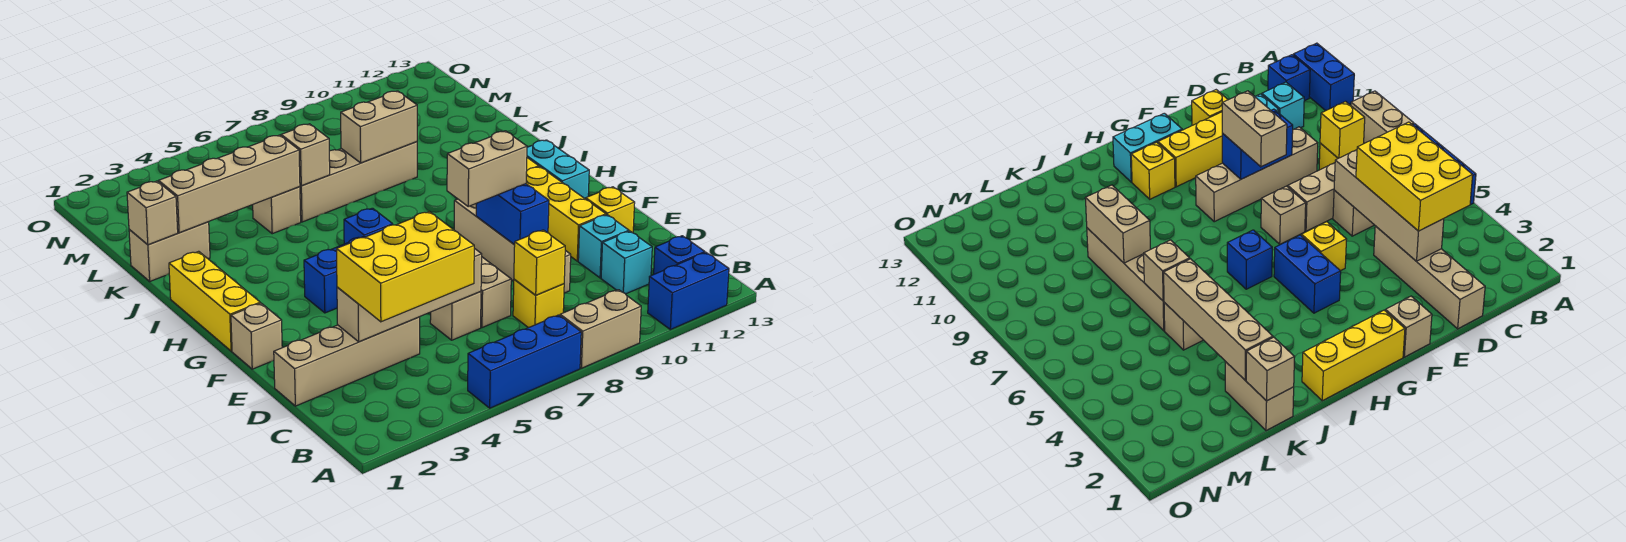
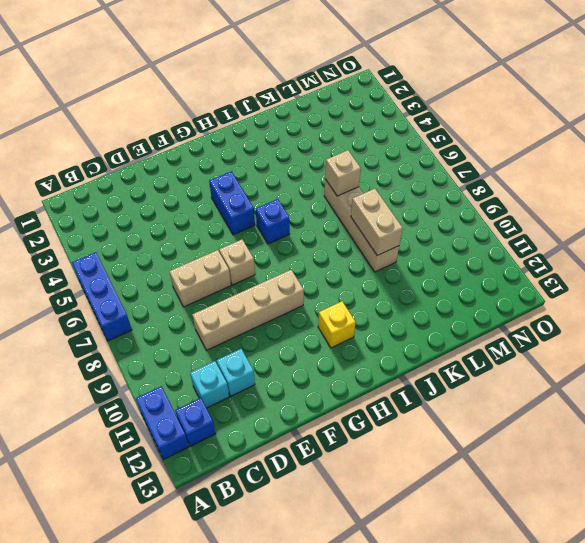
none -> tan brick A8:A9 level 1
none -> yellow brick C8 level 1
none -> tan brick D1:D4 level 1
none -> tan brick D6 level 1

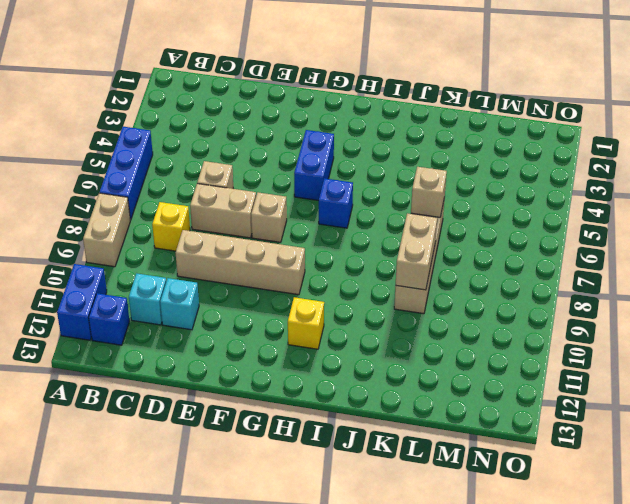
none -> tan brick D1:D4 level 1
none -> yellow brick E11:G11 level 1
none -> yellow brick E12 level 1
none -> tan brick F1 level 1

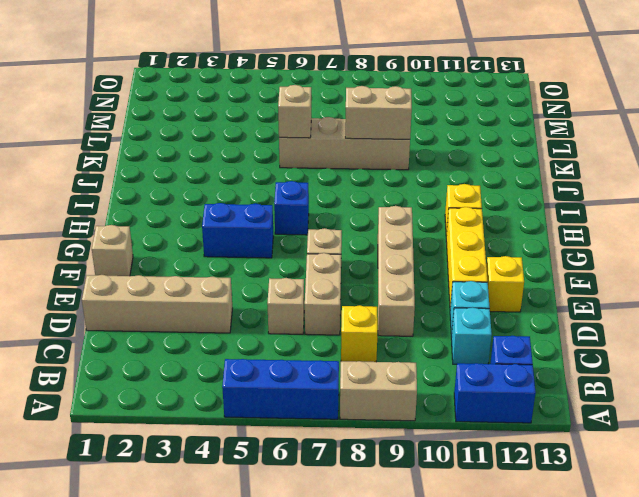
none -> yellow brick F5 level 1
none -> yellow brick G1:I1 level 1
none -> cyan brick G12:H12 level 1
none -> tan brick K1:K2 level 1

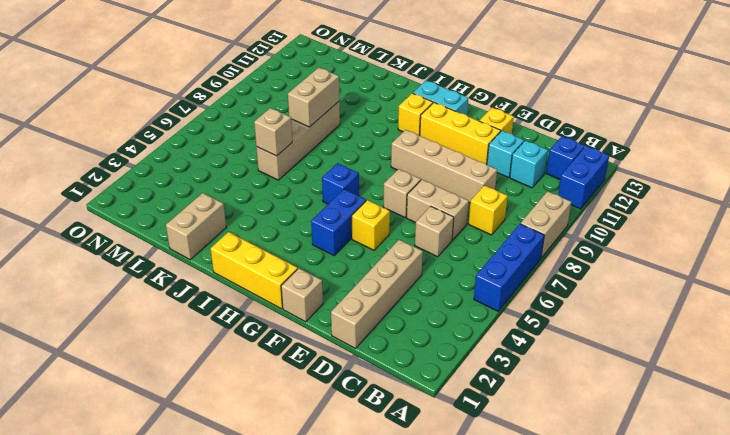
none -> tan brick K5 level 1
none -> yellow brick C8 level 2
none -> tan brick D3:D6 level 2
none -> blue brick E9:F9 level 2

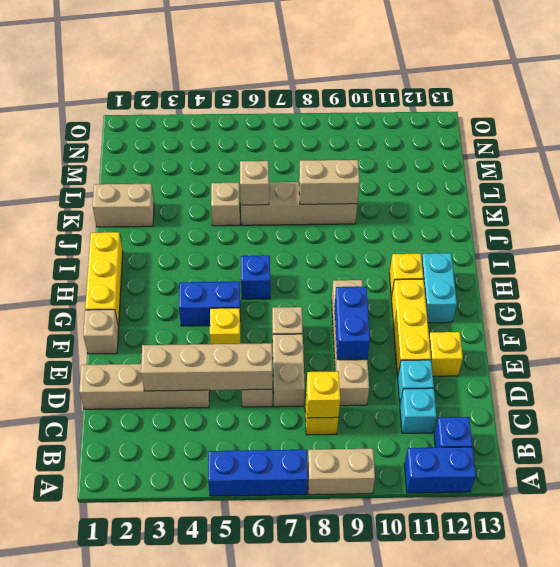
none -> tan brick K1 level 2
none -> tan brick K2:K5 level 2
none -> yellow brick C3:D5 level 3
none -> tan brick F8:F9 level 3

